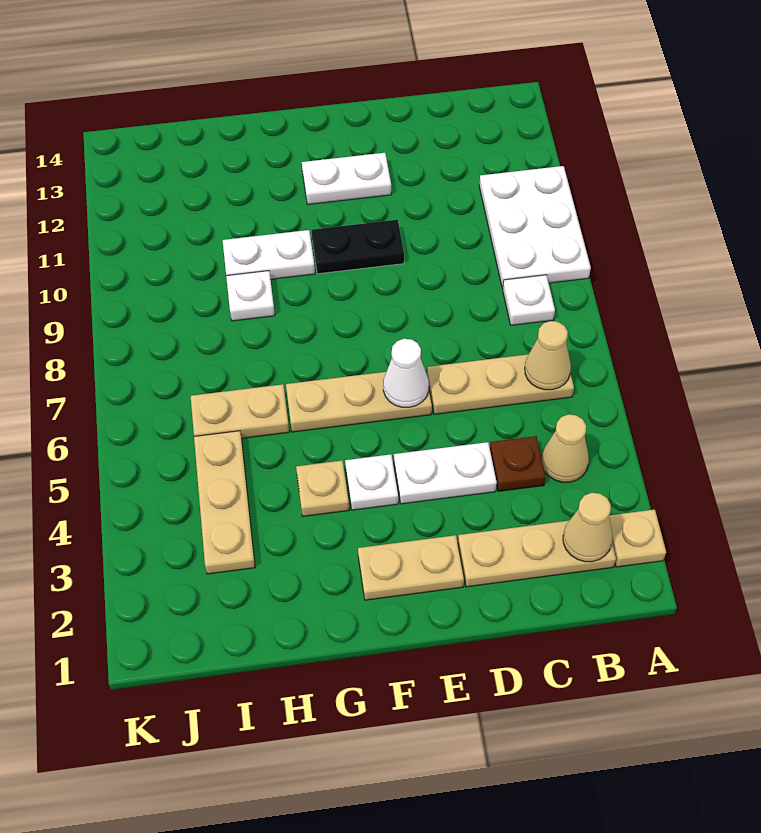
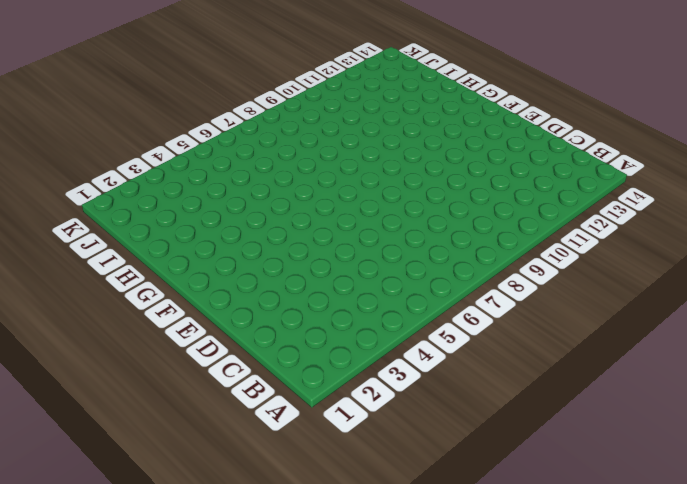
none -> tan plate A2 level 1
none -> white plate A9:B11 level 1
none -> tan plate B2:D2 level 1

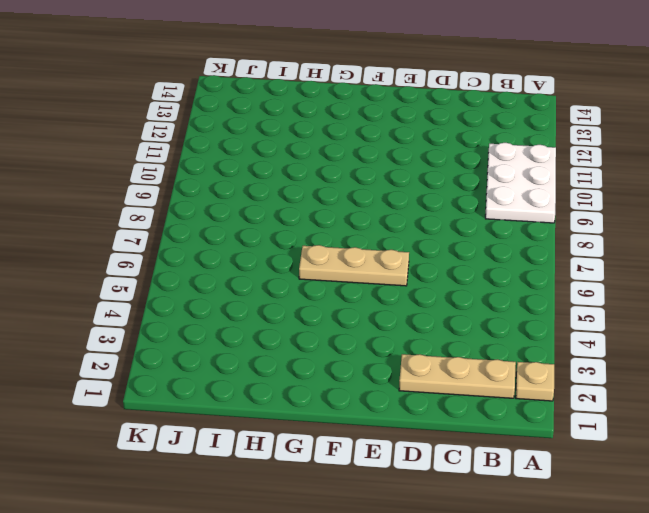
none -> tan cone B4 level 1
none -> tan plate B6:D6 level 1
none -> white plate B8 level 1

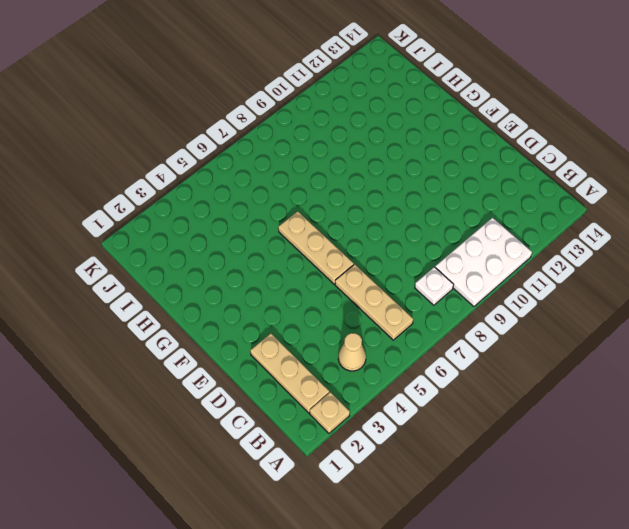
none -> brown plate C4 level 1
none -> white plate D4:E4 level 1
none -> tan plate E2:F2 level 1

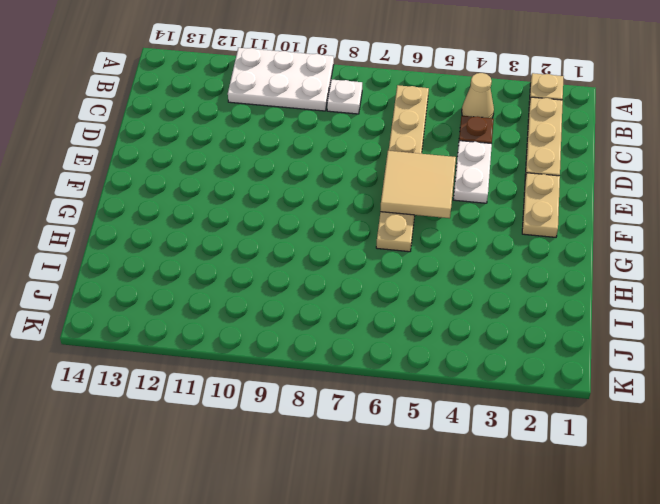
tan tile E5:F6 level 2 -> white cone E6 level 2
none -> black plate E10:F10 level 1
none -> white plate E12:F12 level 1
none -> white plate F4 level 1

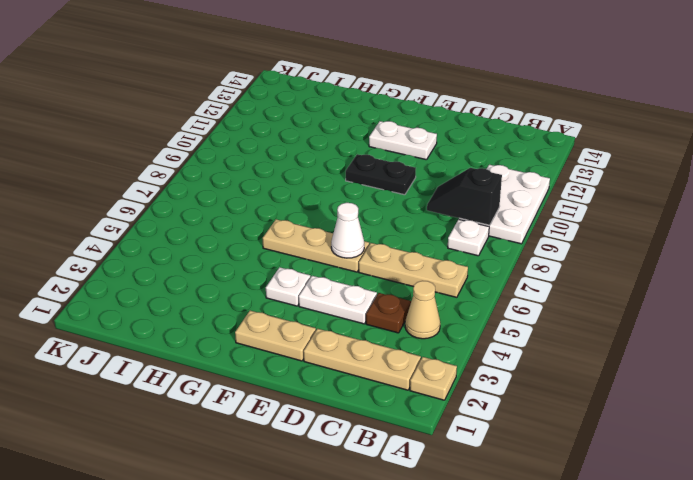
black slope B9:C9 level 2 top B -> none
none -> tan plate G4 level 1
none -> white plate G10:H10 level 1
none -> tan plate H6:I6 level 1

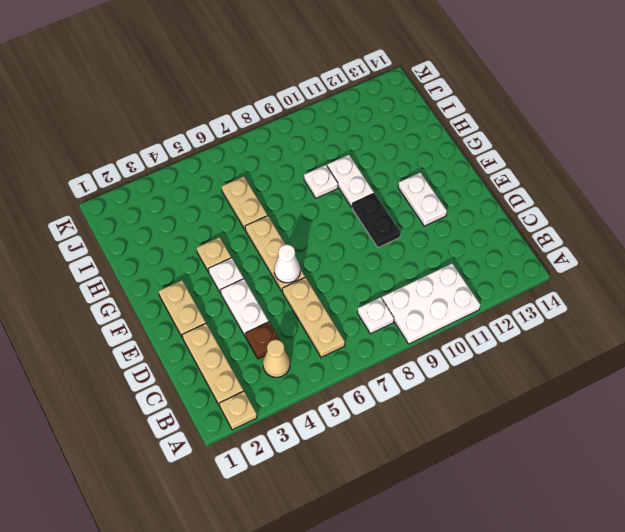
none -> tan plate I3:I5 level 1
none -> tan cone B2 level 2
none -> tan cone B6 level 2

